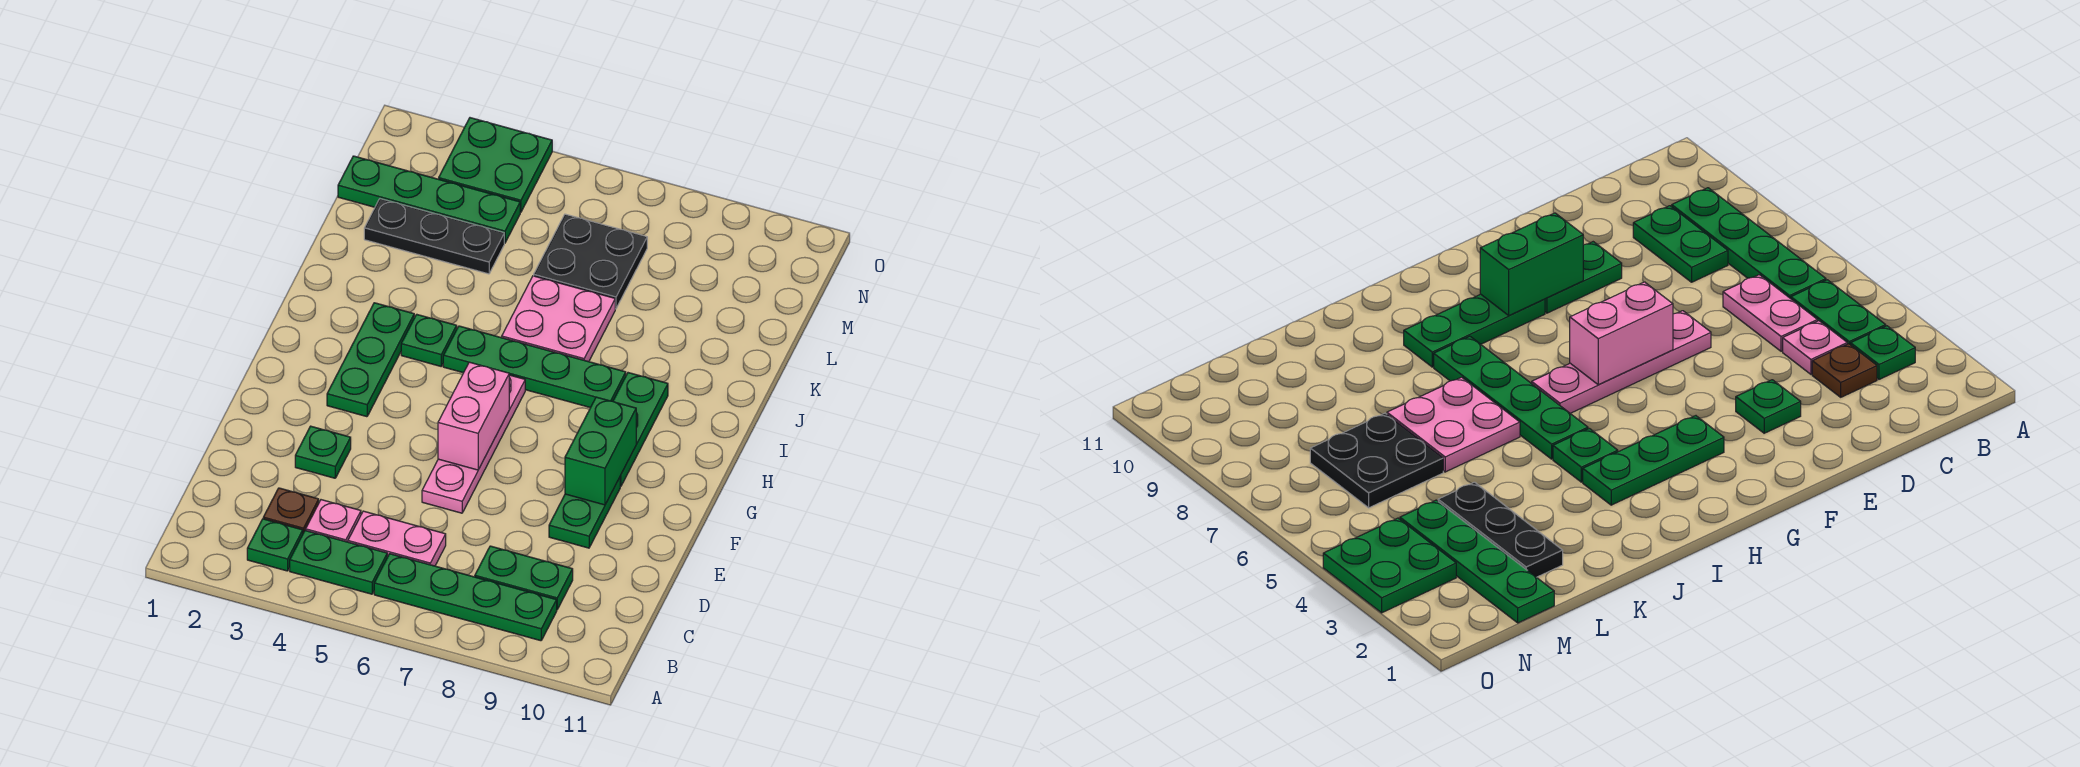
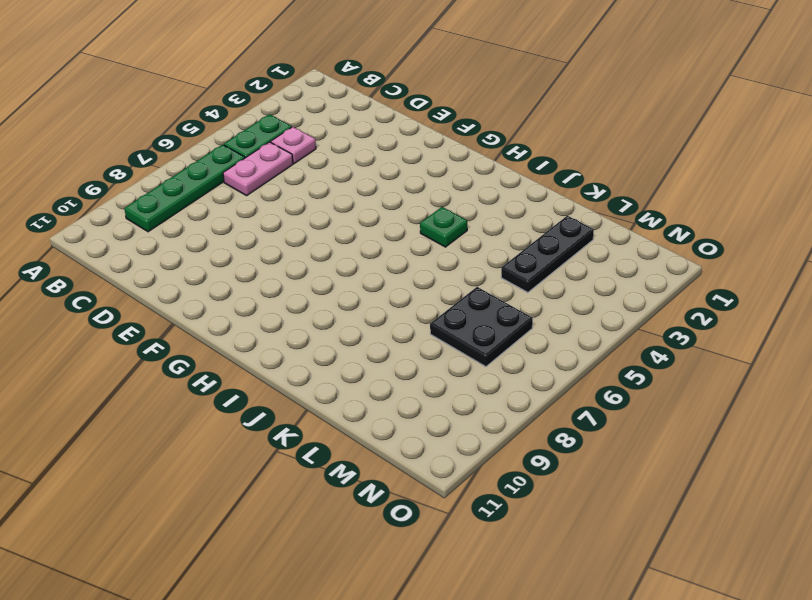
none -> green plate B3 level 1
none -> brown plate C3 level 1
none -> green plate C8:C9 level 1

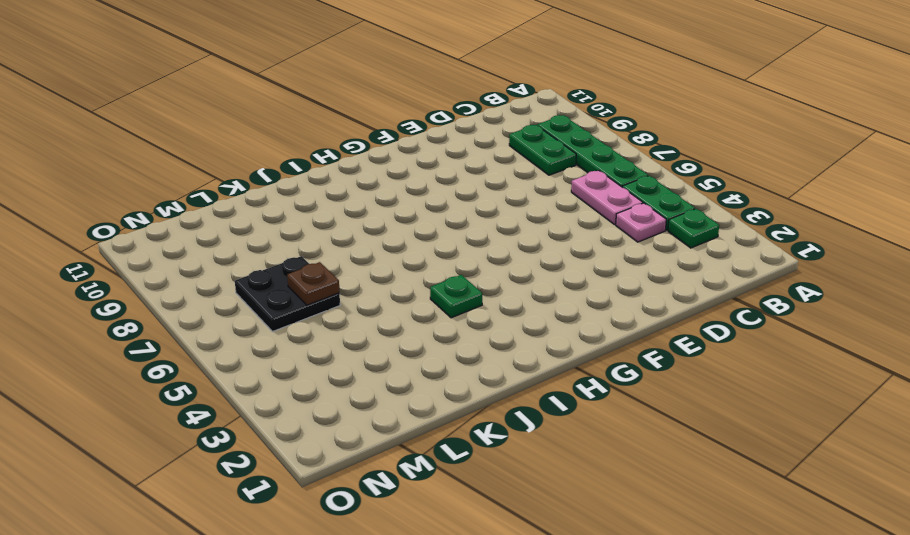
brown plate L6 level 2 -> brown plate C3 level 1
none -> green plate E3 level 1
none -> pink plate E6:H6 level 1
none -> green plate E9:F9 level 1

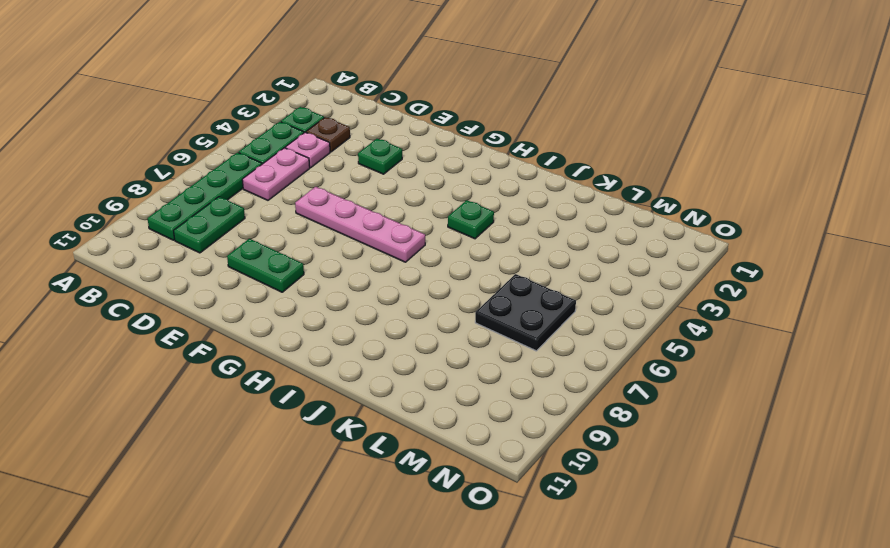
none -> green plate G3:I3 level 1
none -> green plate G9:I9 level 1
none -> green plate I5:I8 level 1

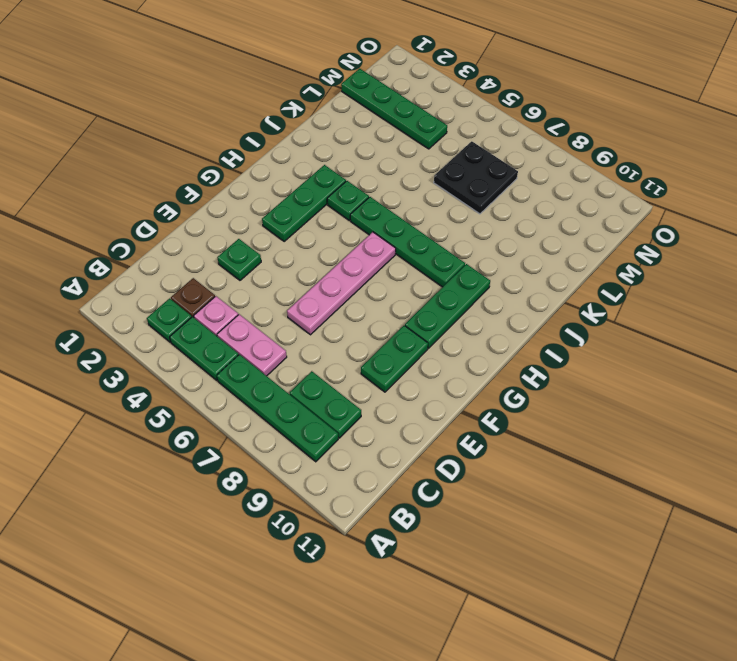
none -> pink plate J6:K7 level 1
none -> black plate L2:L4 level 1
none -> green plate N3:O4 level 1

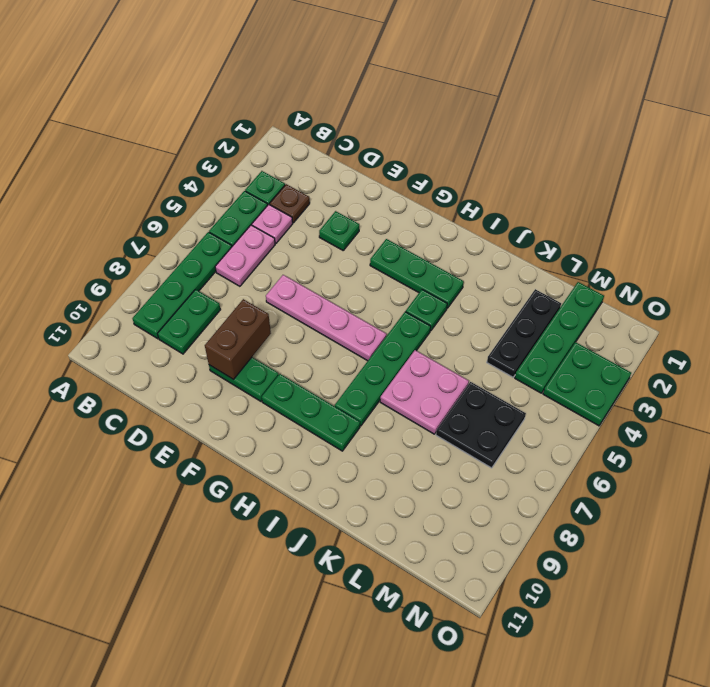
brown brick E8:E9 level 2 -> none
none -> pink brick F6:G6 level 2
none -> green brick F9:G9 level 2

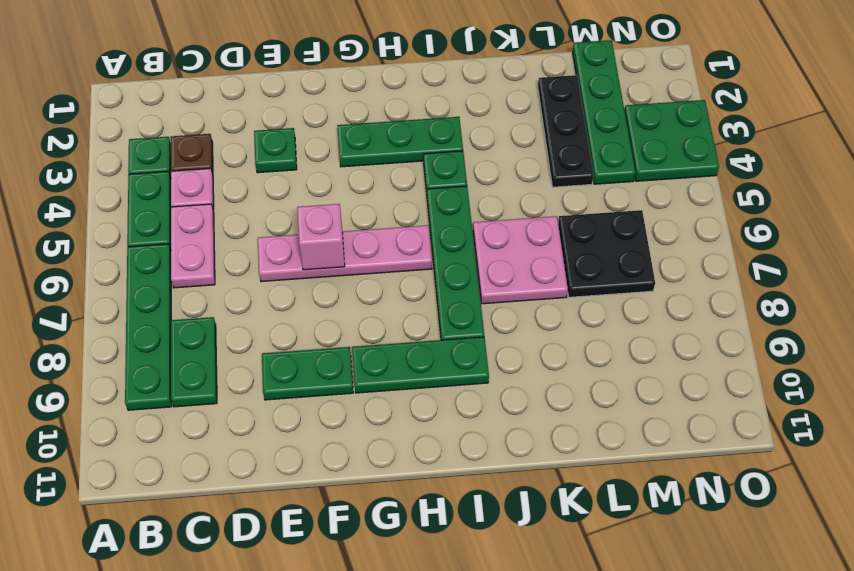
pink brick F6 level 2 -> pink brick F6:G6 level 2
none -> green brick F9:G9 level 2

